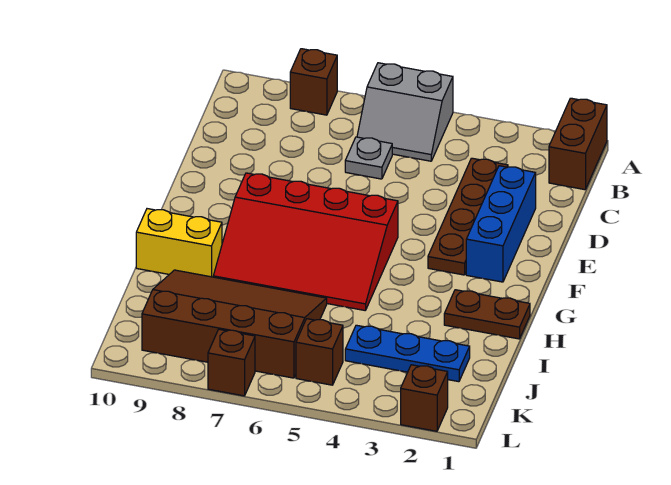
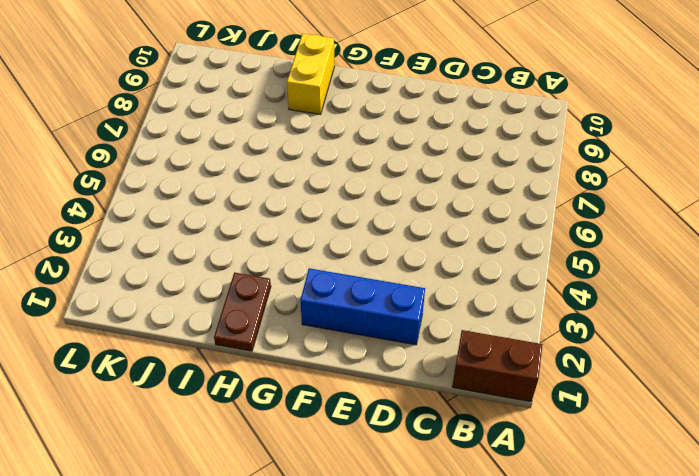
none -> grey slope A5:B6 level 1 top A
none -> brown brick A8 level 1
none -> brown plate C3:F3 level 1

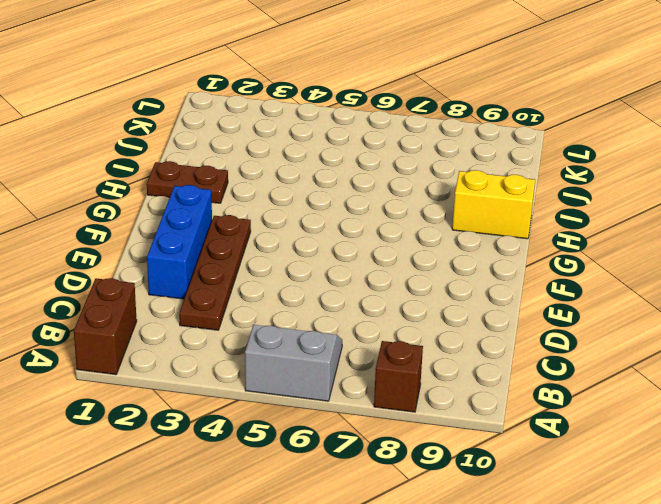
none -> grey plate C6 level 1
none -> red slope F5:H8 level 1 top F
none -> brown slope I6:K9 level 1 top K

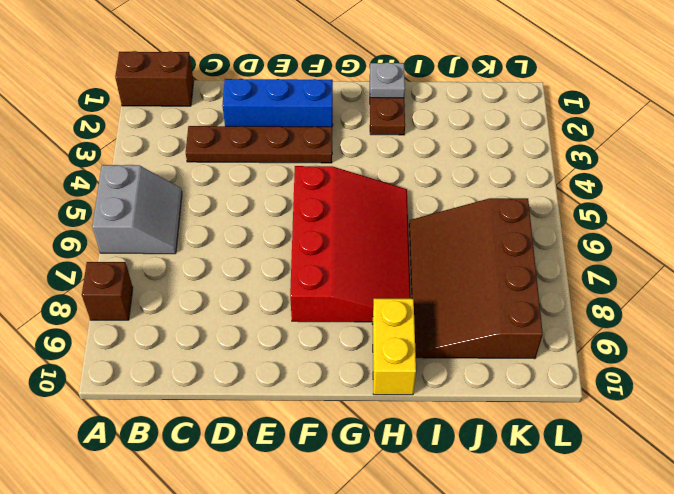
grey plate H1 level 2 -> grey plate C6 level 1
none -> blue plate J2:J4 level 1
none -> brown brick K5 level 1
none -> brown brick L2 level 1

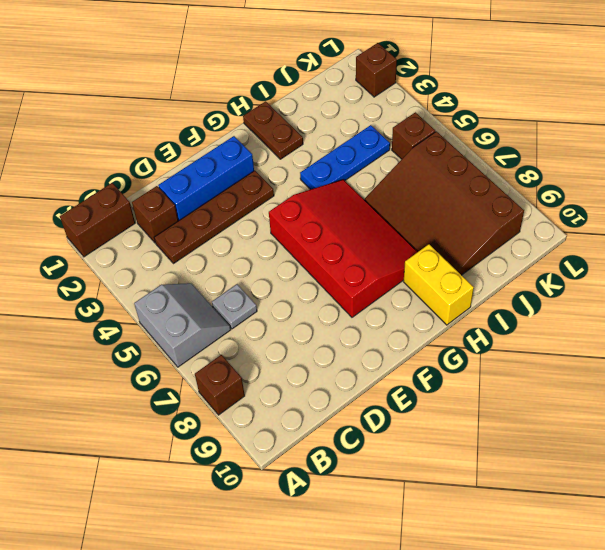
brown brick C2 level 1 -> brown brick L7 level 1
blue plate H4:J4 level 1 -> blue plate J2:J4 level 1

